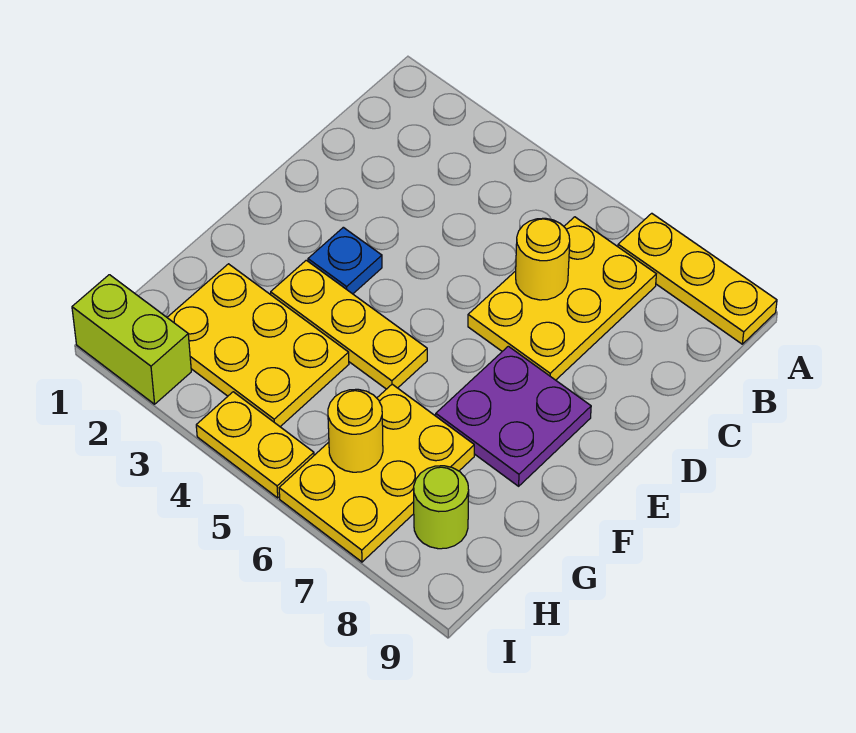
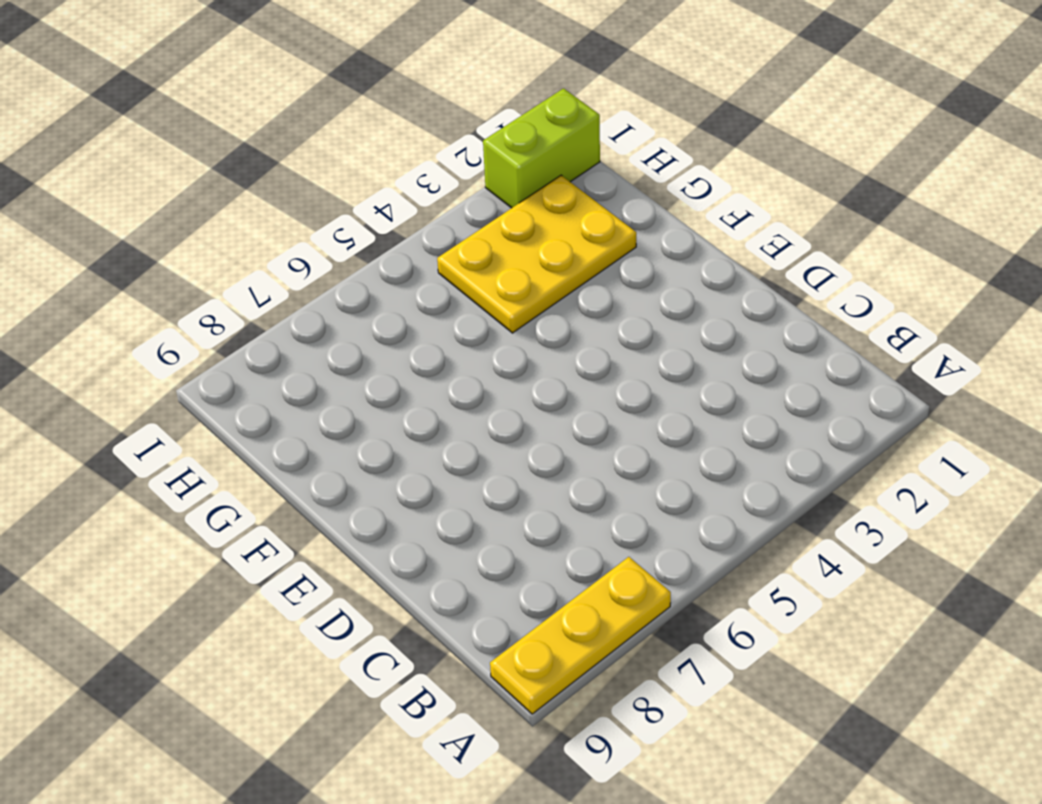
none -> yellow plate B6:D7 level 1
none -> blue plate E3 level 1
none -> purple plate E7:F8 level 1

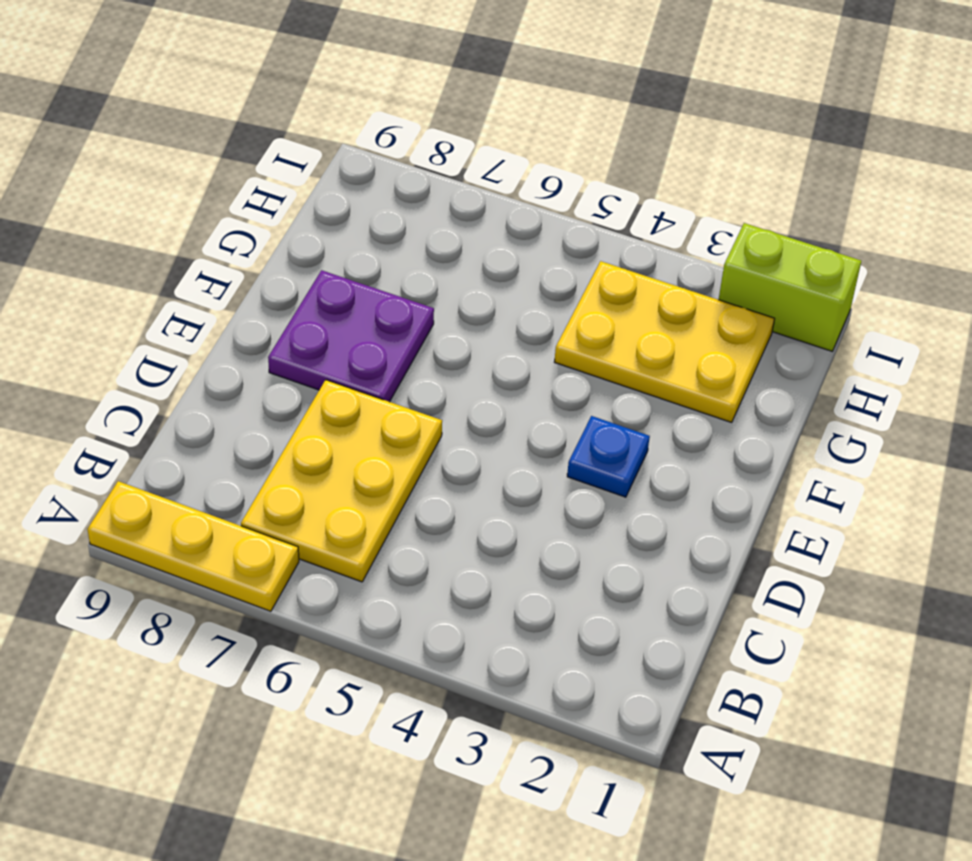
none -> yellow plate F3:F5 level 1
none -> yellow plate G6:I7 level 1
none -> lime round brick H8 level 1

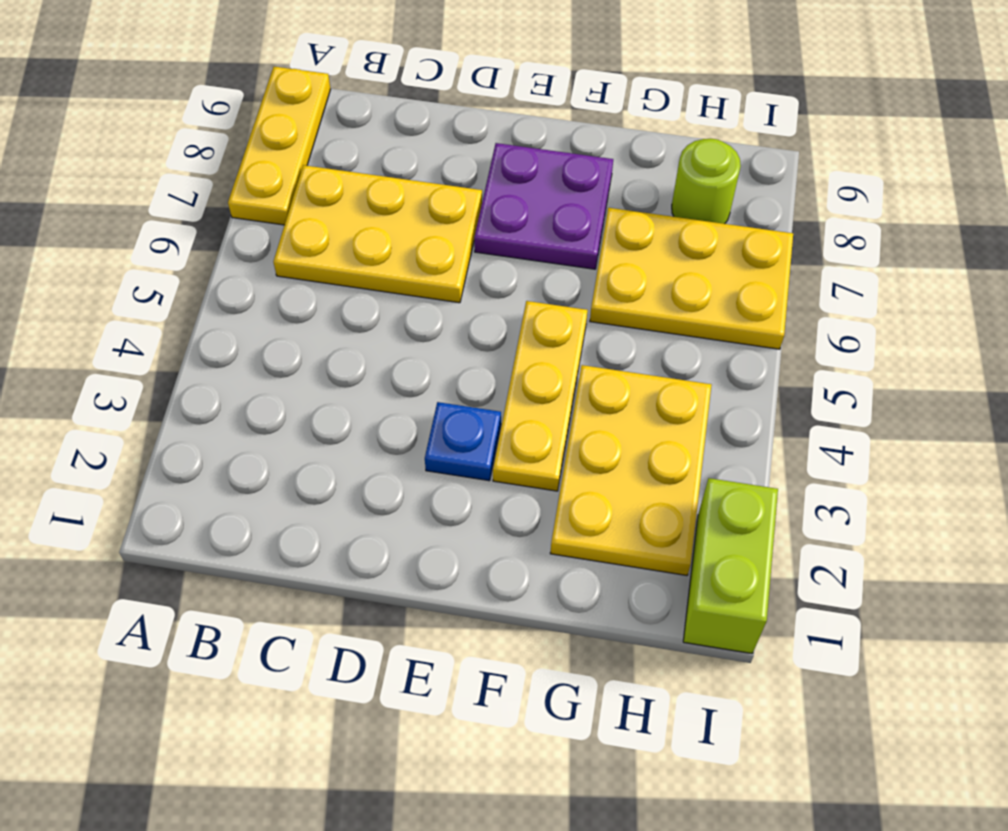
none -> yellow plate I4:I5 level 1
none -> yellow round brick C6 level 2
none -> yellow round brick H6 level 2

